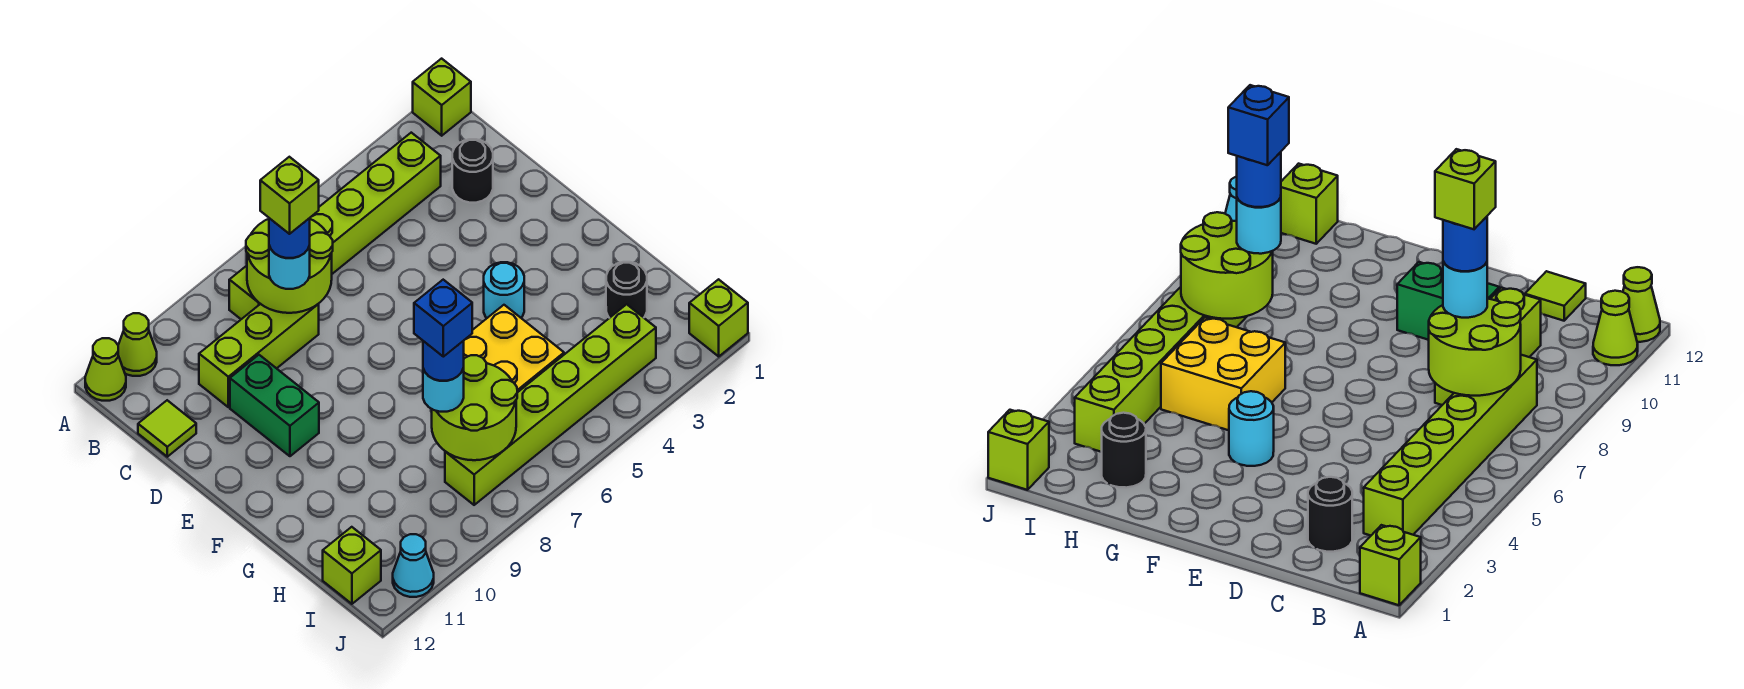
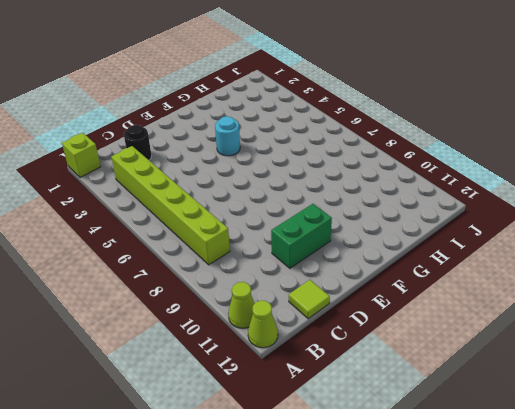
none -> lime brick C8:C10 level 1
none -> yellow brick G5:H6 level 1
none -> black round brick H2 level 1

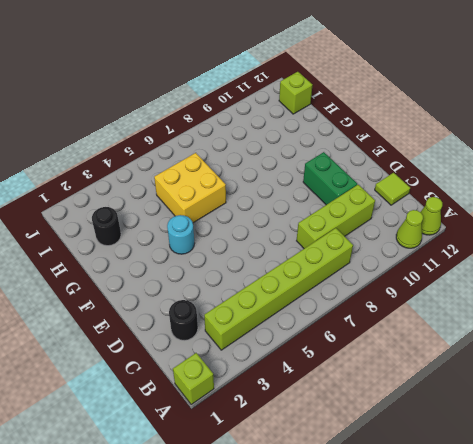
none -> lime brick I3:I8 level 1
none -> lime brick J1 level 1
none -> cyan cone J11 level 1

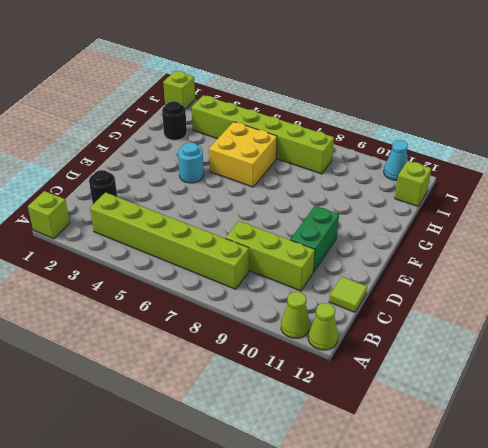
none -> lime round brick B7:C8 level 2
none -> lime round brick H7:I8 level 2
none -> cyan round brick C8 level 3

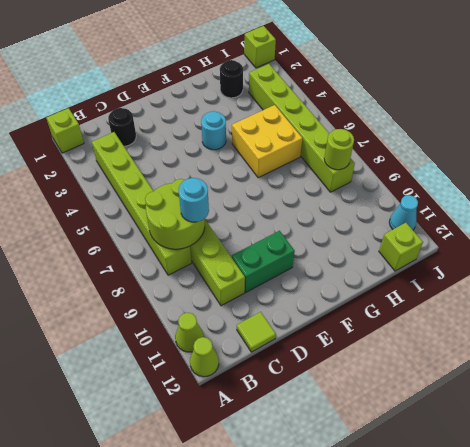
lime round brick I8 level 2 -> lime round brick H7:I8 level 2
none -> cyan round brick H8 level 3
none -> blue round brick C8 level 4
none -> blue round brick H8 level 4

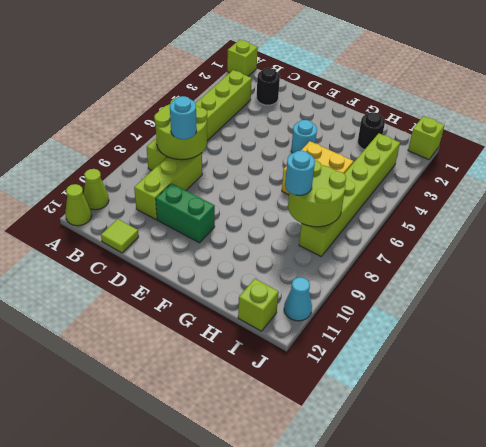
none -> blue round brick C8 level 4
none -> blue round brick H8 level 4
none -> lime brick C8 level 5

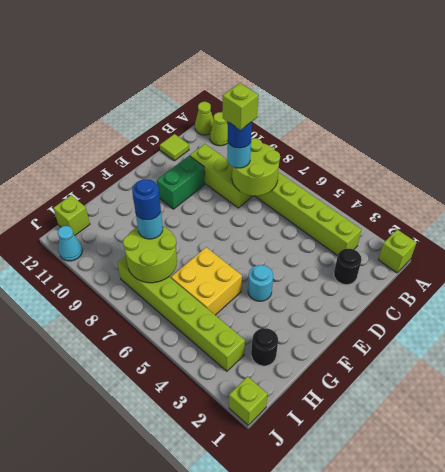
none -> blue brick H8 level 5

